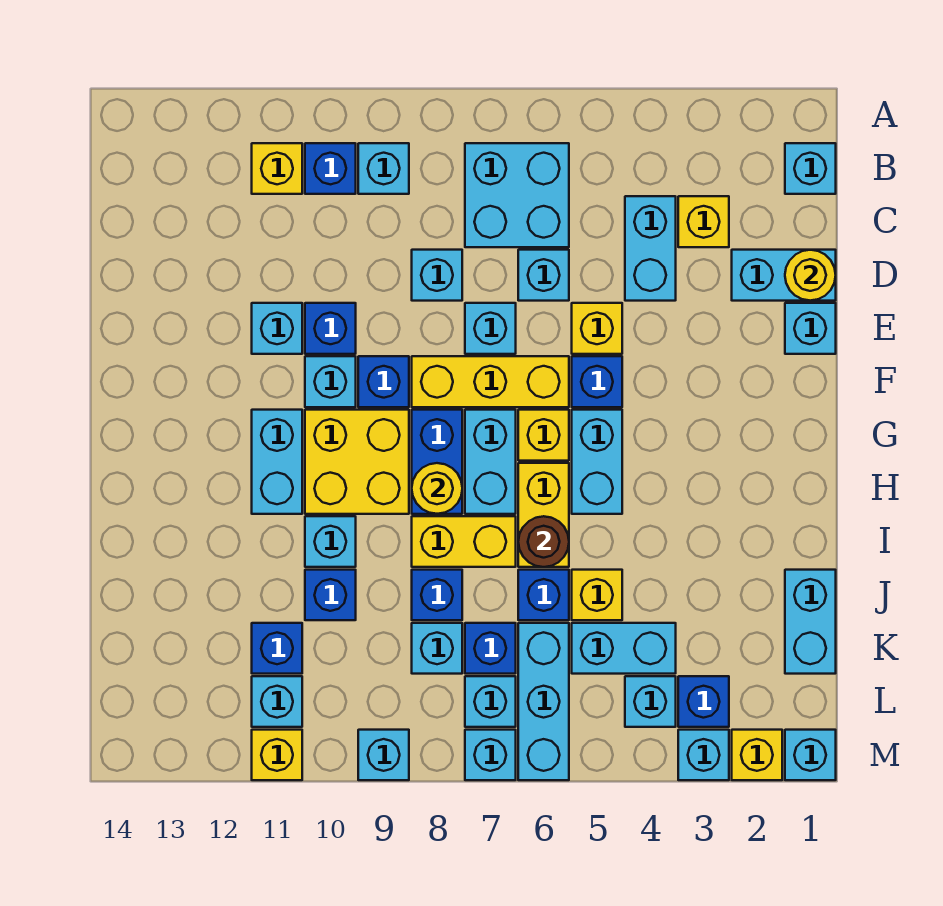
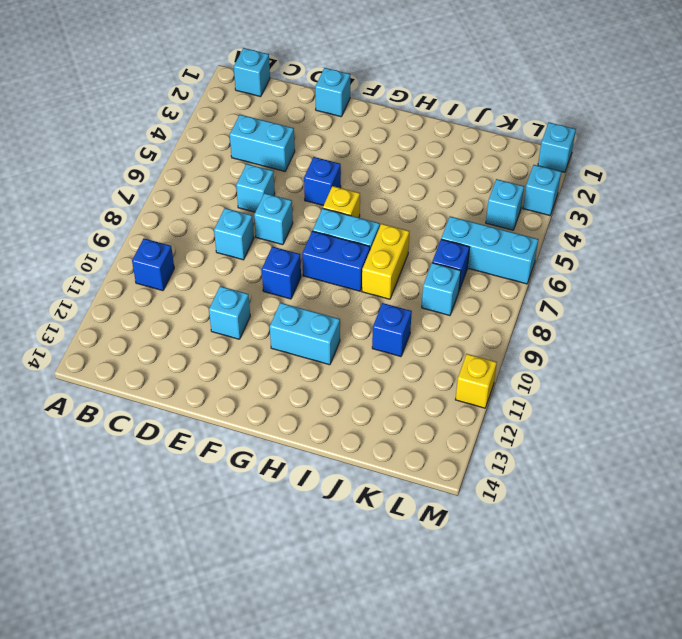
none -> cyan brick B6:C7 level 1
none -> cyan brick B9 level 1
none -> yellow brick B11 level 1
none -> yellow brick C3 level 1

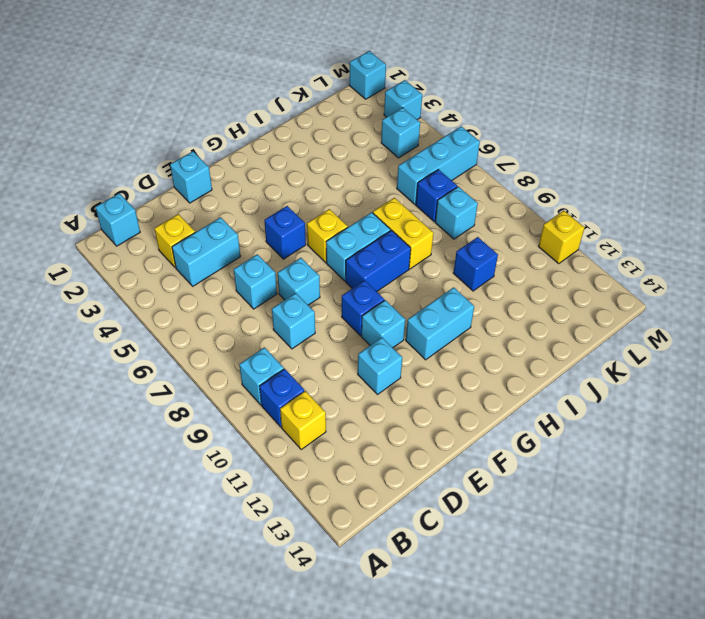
none -> cyan brick B6:C7 level 1
none -> cyan brick D1:D2 level 1
none -> yellow brick E5 level 1
none -> blue brick E10 level 1

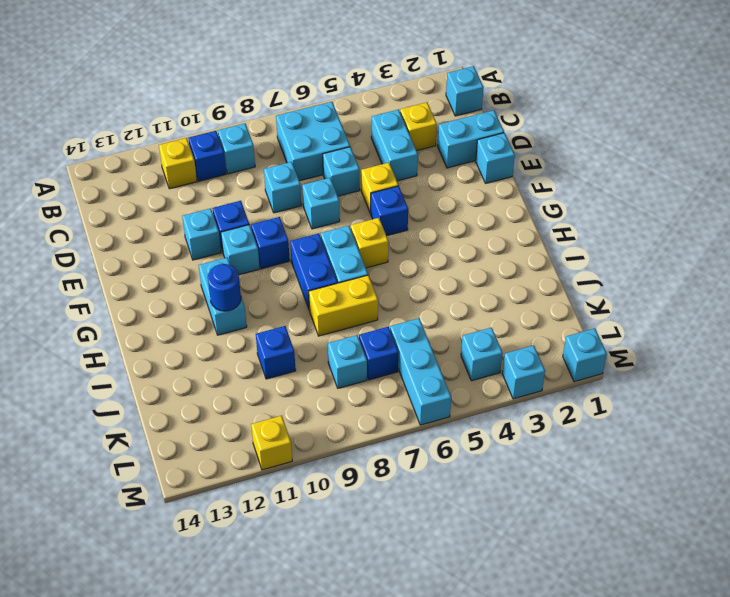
blue round brick H11 level 2 -> none
none -> yellow brick F6:F8 level 1
none -> cyan brick G5:H5 level 1
none -> yellow brick G9:H10 level 1
none -> yellow brick H6:I6 level 1

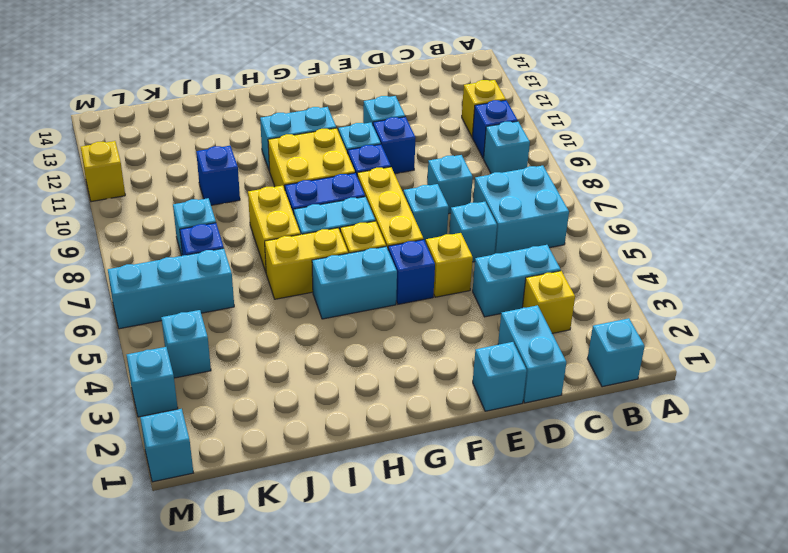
none -> cyan brick I10 level 1
none -> cyan brick J1:K1 level 1
none -> yellow brick J5 level 1
none -> blue brick J6 level 1

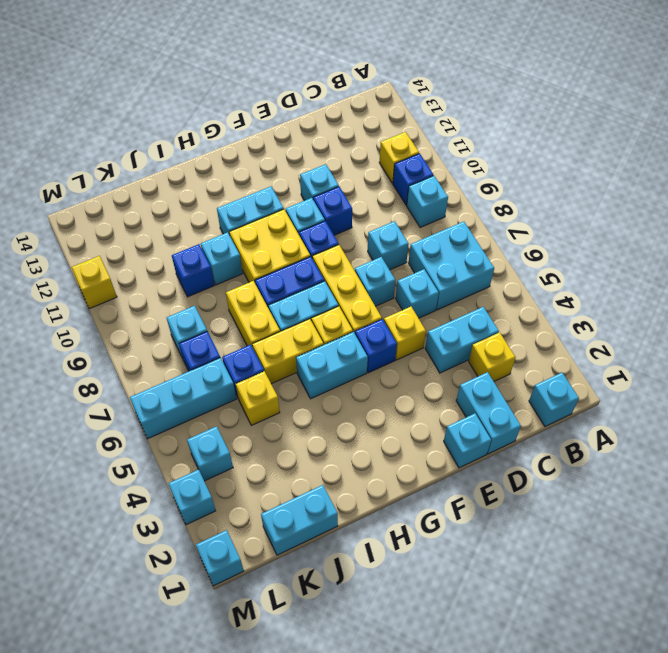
none -> blue brick J8 level 1
none -> cyan brick K4:K5 level 1
none -> blue brick K11 level 1
none -> blue brick L3 level 1

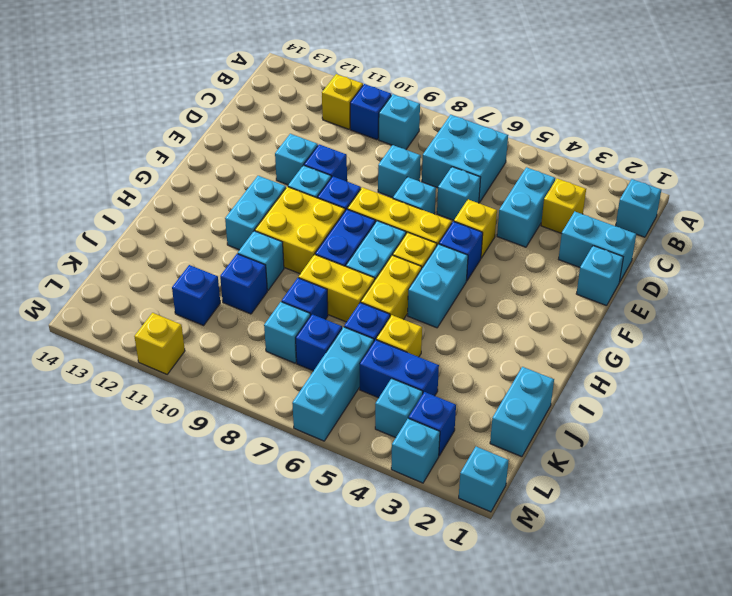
blue brick K4:K5 level 1 -> cyan brick K4:K5 level 1
none -> cyan brick L7 level 1
none -> cyan brick L11 level 1
none -> yellow brick M2 level 1
none -> cyan brick M7 level 1

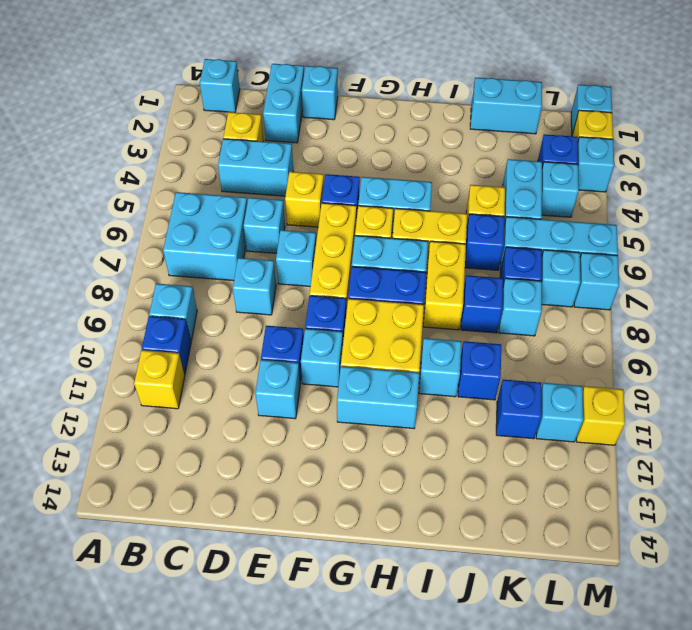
none -> cyan brick M9 level 1
none -> yellow round brick D1 level 2
none -> yellow round brick H8 level 2
none -> brown round brick I6 level 2

